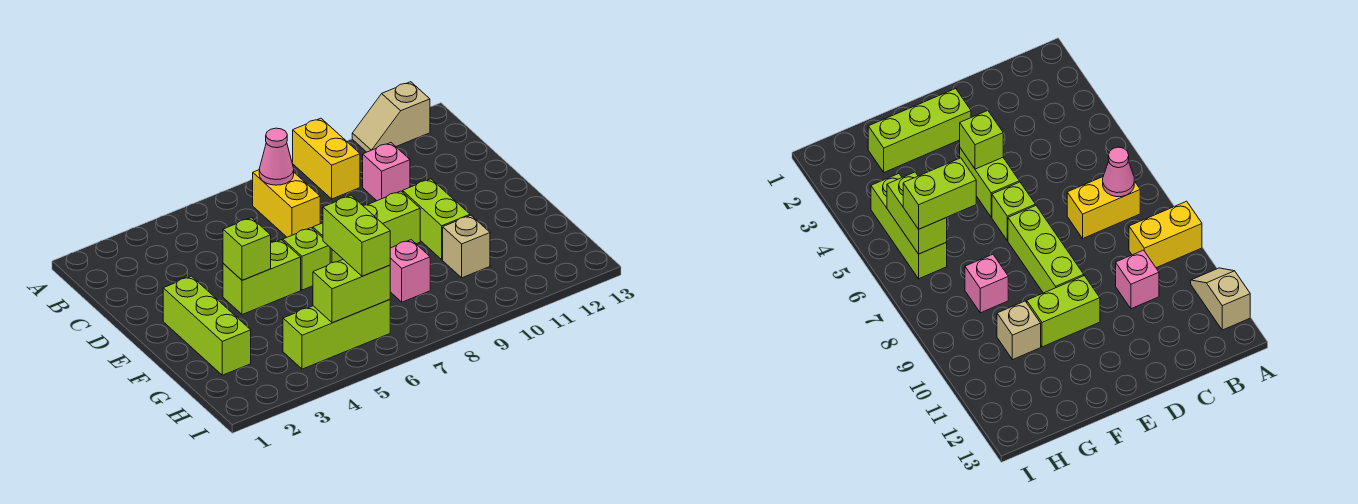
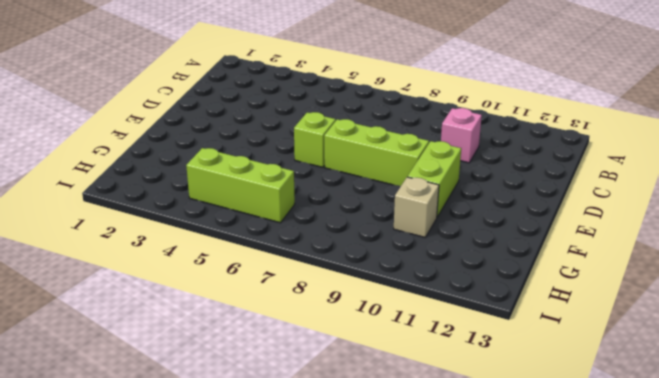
none -> yellow brick A9:B9 level 1
none -> tan slope A11:A12 level 1 top 12
none -> yellow brick B7:C7 level 1

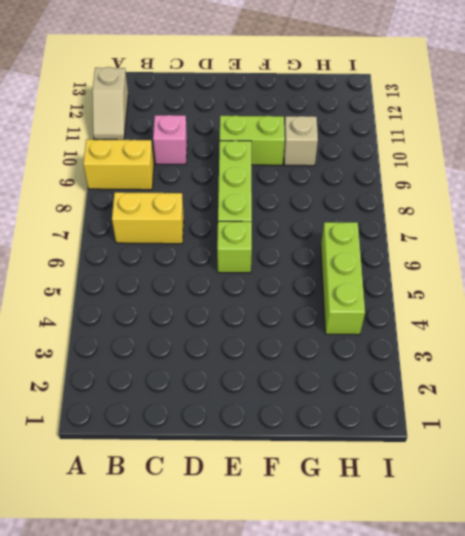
none -> lime brick E2:G2 level 1
none -> lime brick E4:E5 level 1
none -> pink brick G8 level 1

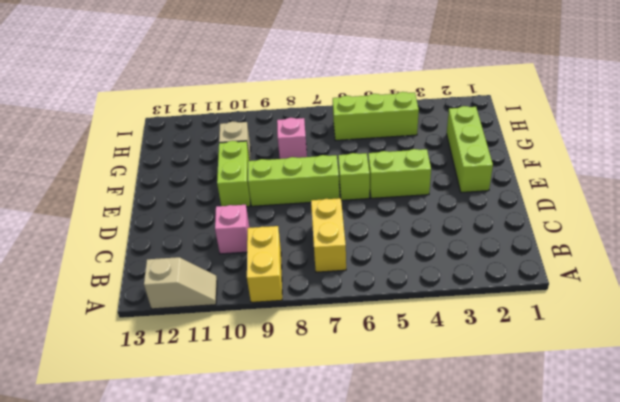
none -> pink cone B7 level 2
none -> lime brick E4 level 2
none -> lime brick H5:H6 level 2

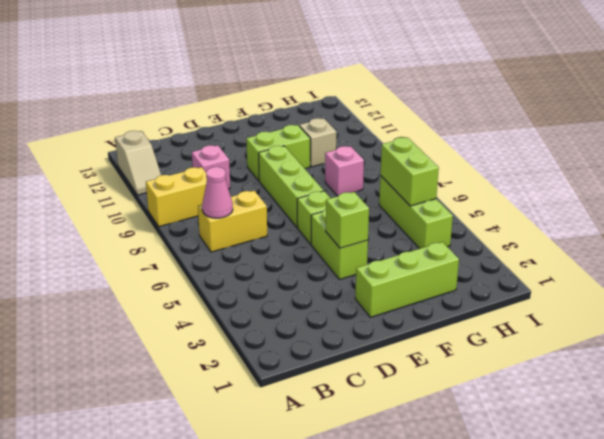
none -> lime brick G6:H6 level 3

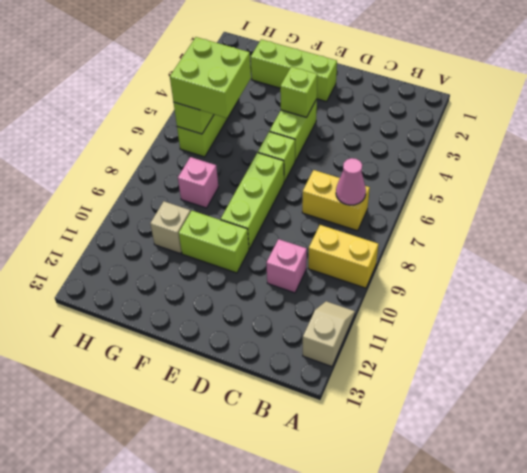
lime brick G5:H6 level 3 -> lime brick G6:H6 level 3

